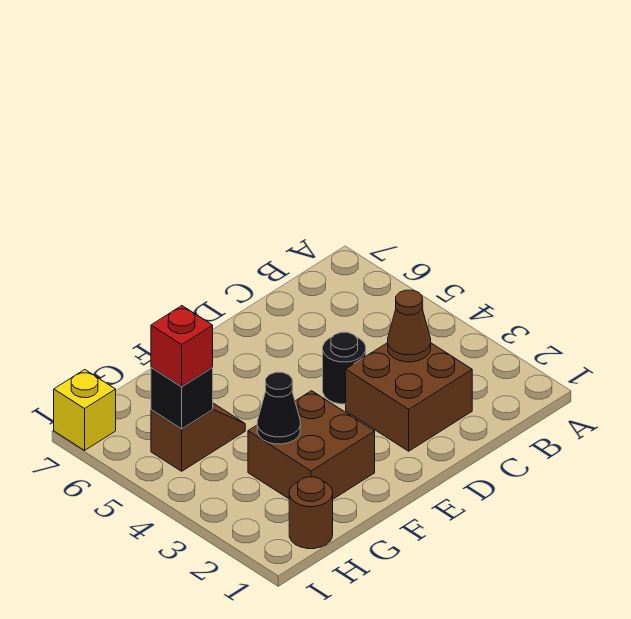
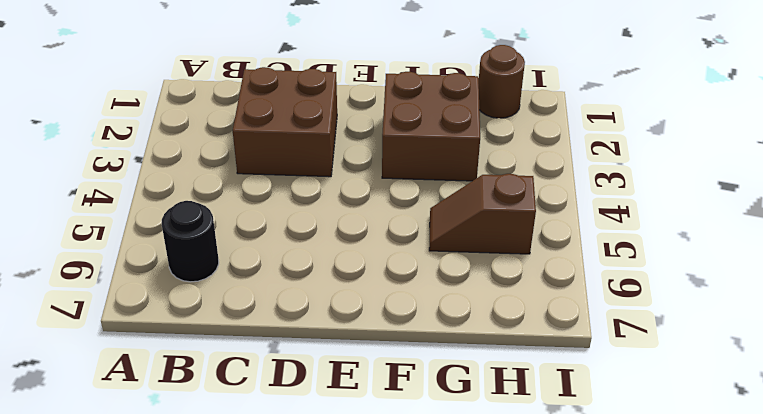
black round brick B6 level 1 -> black round brick D4 level 1
none -> yellow brick I7 level 1
none -> brown cone C3 level 2

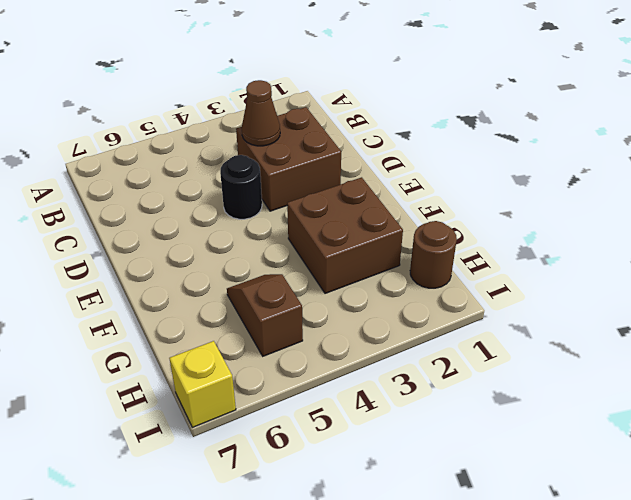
none -> black cone G3 level 2
none -> black brick H5 level 2

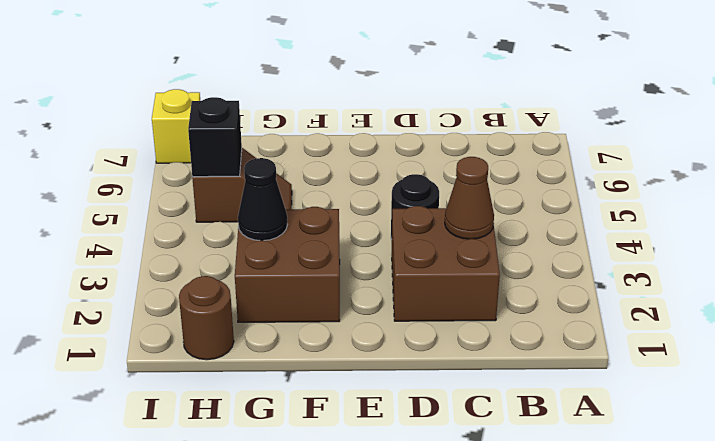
none -> red brick H5 level 3

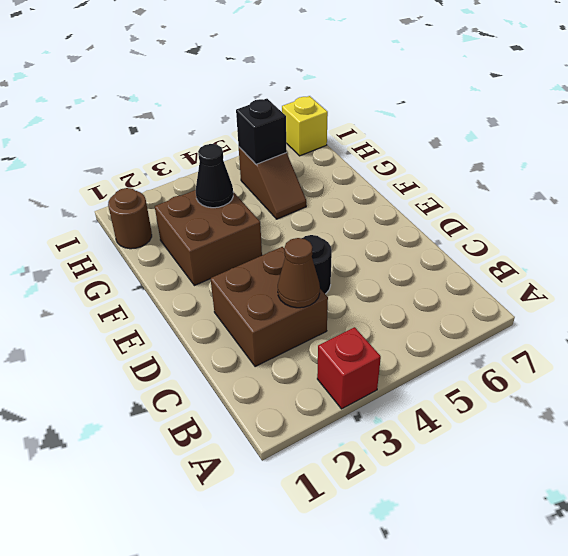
red brick A3 level 1 -> red brick H5 level 3

